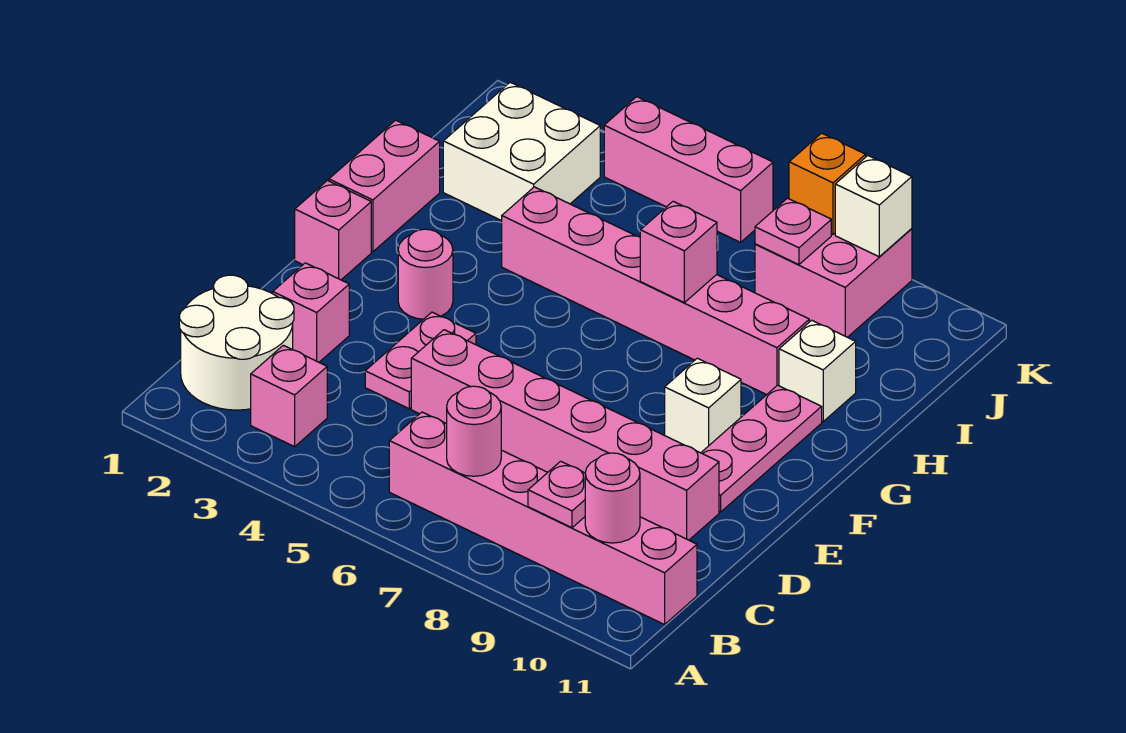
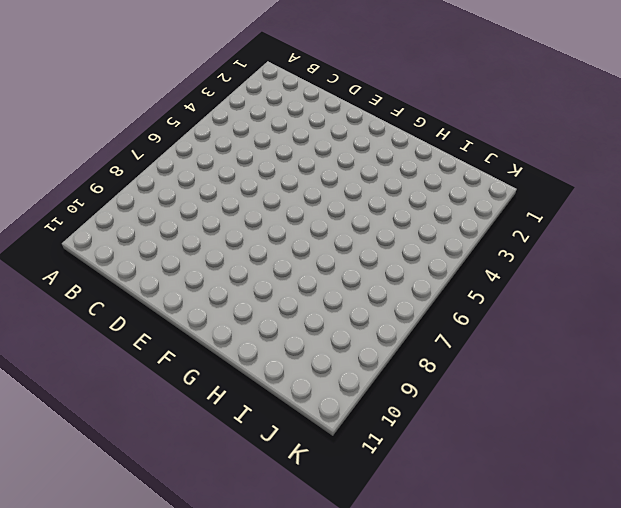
none -> white round brick B1:C2 level 1
none -> pink brick B3 level 1
none -> pink brick B6:B11 level 1

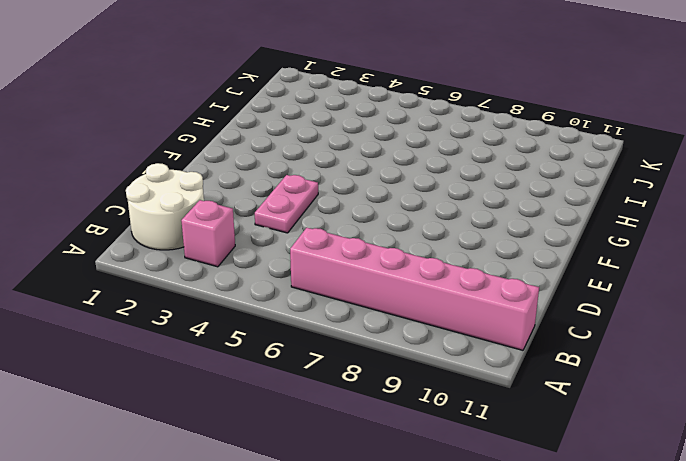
none -> pink brick D2 level 1
none -> pink brick D5:D10 level 1
none -> pink plate E10:G10 level 1

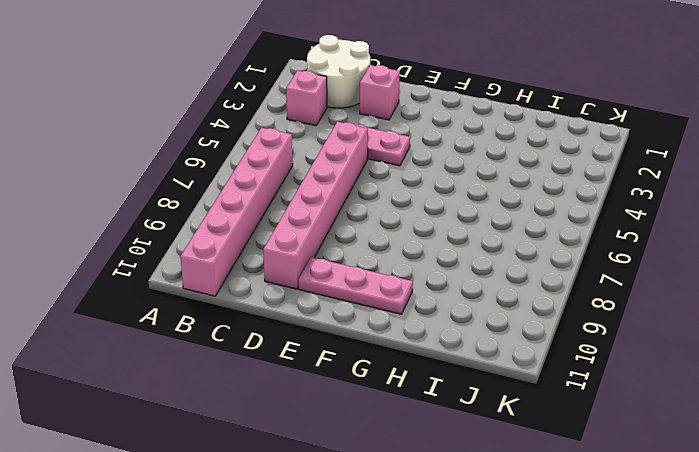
none -> pink brick F1 level 1
none -> pink round brick F3 level 1
none -> white brick F9 level 1

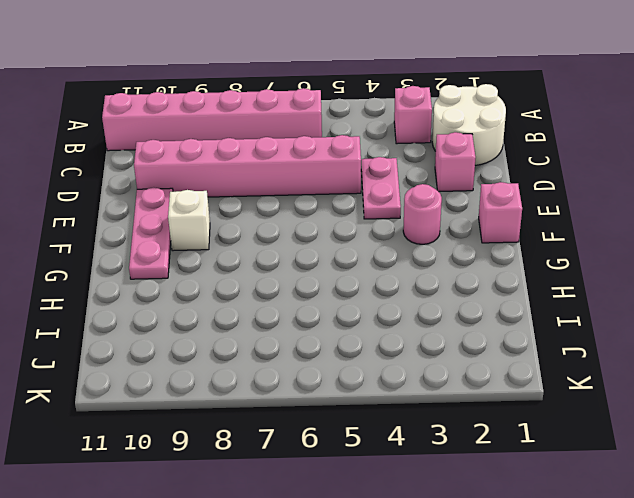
none -> pink brick G1:H1 level 1
none -> pink brick H4:H9 level 1
none -> white brick H10 level 1

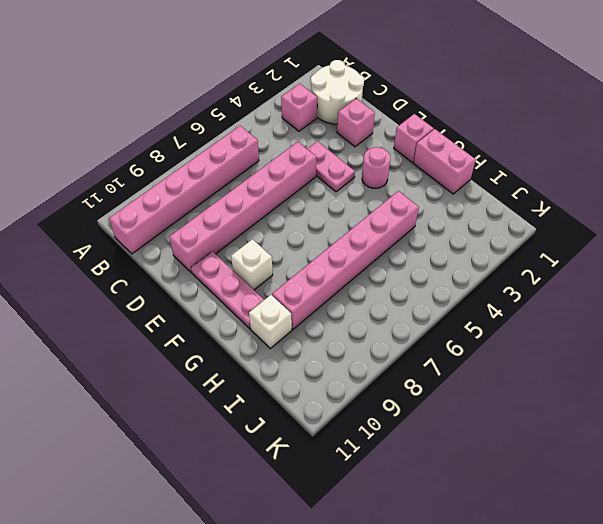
none -> white brick I2:J3 level 1
none -> pink brick J8:K9 level 1
none -> pink brick K4:K6 level 1

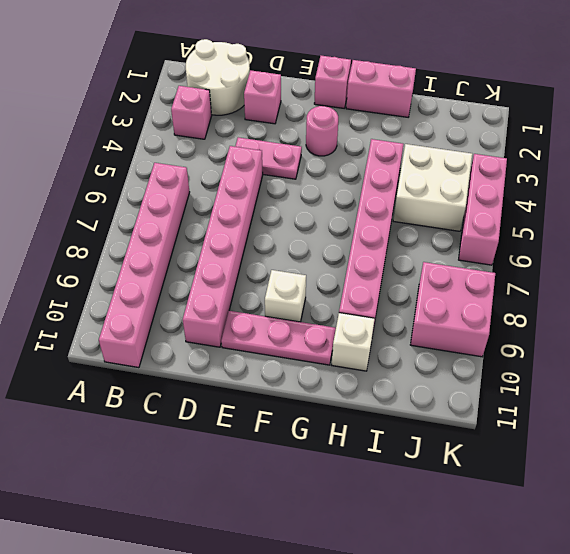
white brick I4:J5 level 1 -> white brick I2:J3 level 1
none -> pink round brick B7 level 2
none -> pink plate B9 level 2
none -> pink round brick B10 level 2

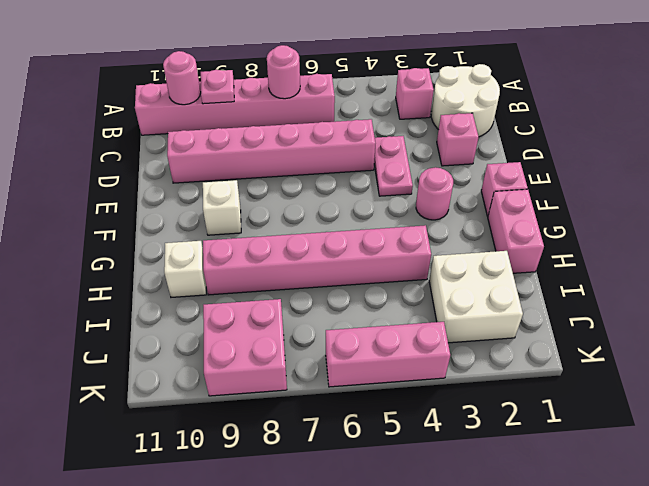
none -> pink plate E10:G10 level 1
none -> pink brick H7 level 2
none -> pink plate J8 level 2

